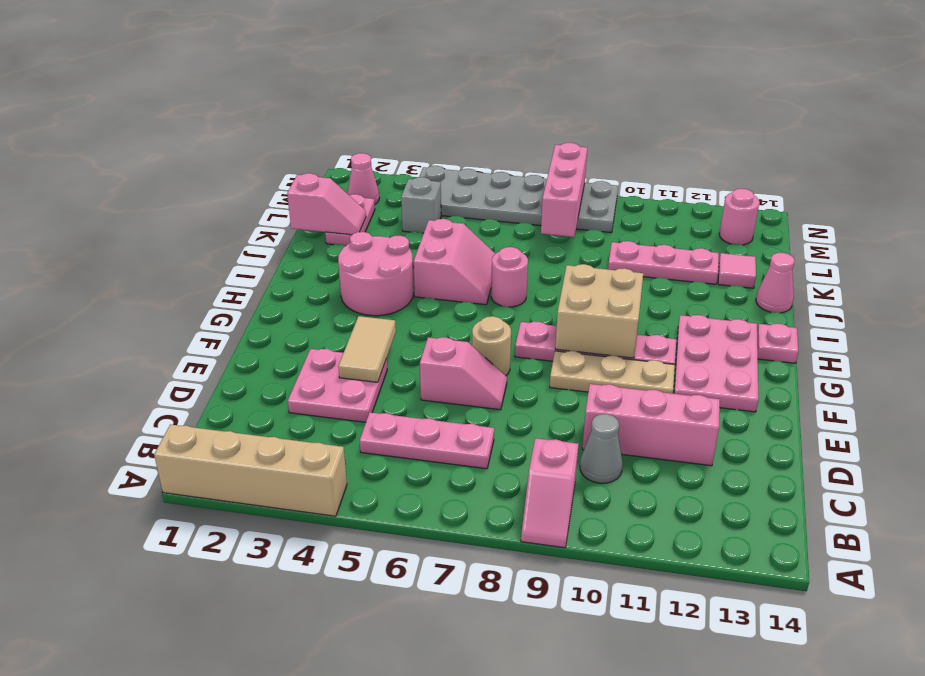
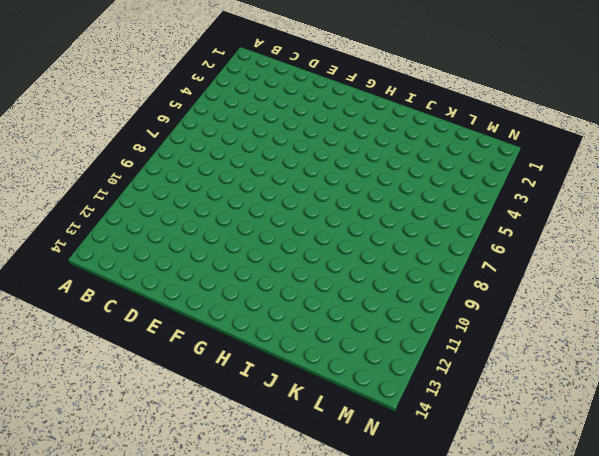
none -> tan brick A1:A4 level 1
none -> pink slope A9:B9 level 1 top B
none -> pink plate C5:C7 level 1

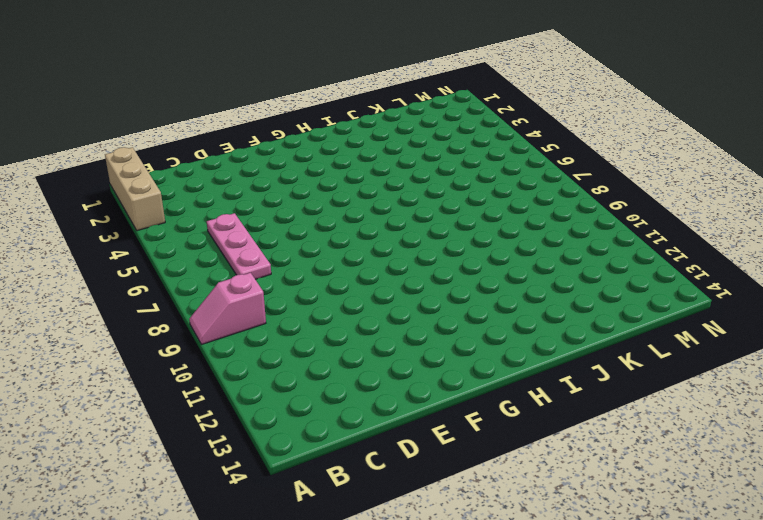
tan brick A1:A3 level 1 -> tan brick A1:A4 level 1
none -> grey cone C10 level 1
none -> pink plate D3:E4 level 1
none -> pink brick D10:D12 level 1

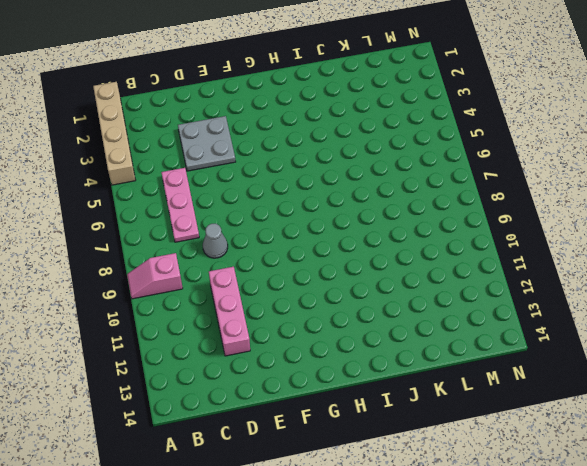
grey plate D3:E4 level 1 -> pink plate D3:E4 level 1
grey cone D8 level 1 -> grey cone C10 level 1
none -> pink slope E6:E7 level 1 top 6
none -> tan round brick F7 level 1
none -> tan plate F9:F11 level 1

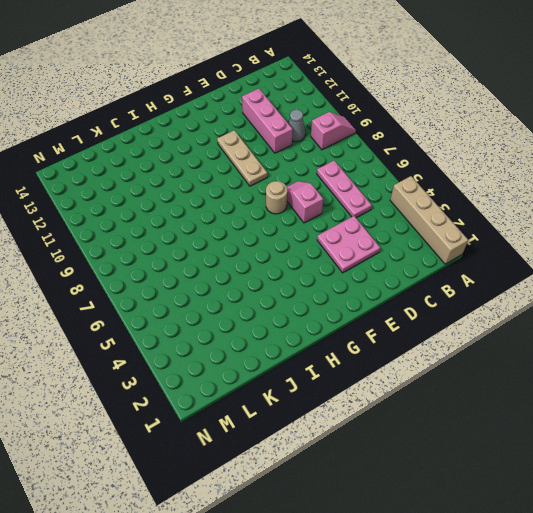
none -> pink plate F12:H13 level 1
none -> pink plate G8:G11 level 1
none -> pink round brick H3:I4 level 1

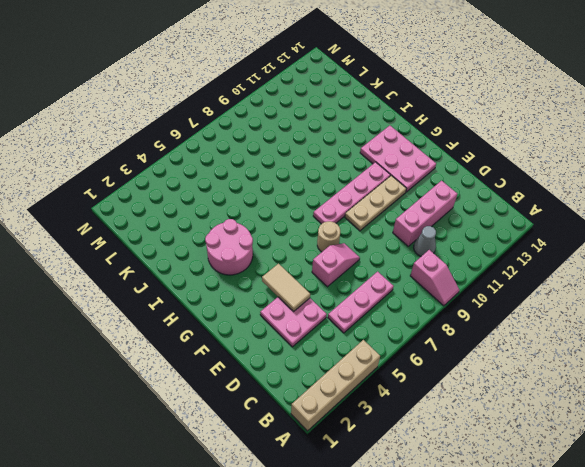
none -> pink plate H14 level 1
none -> pink slope I5:J6 level 1 top 5
none -> pink round brick I7 level 1

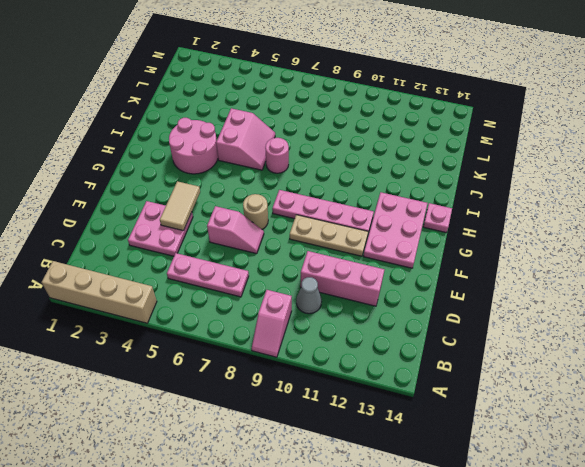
none -> pink cone J14 level 1
none -> pink plate K2:L2 level 1
none -> pink plate K10:K12 level 1

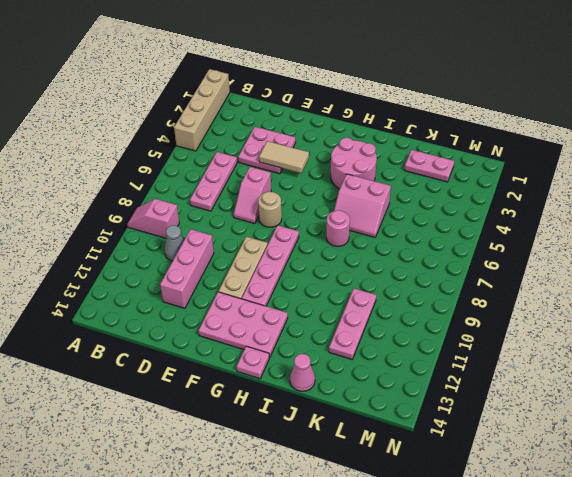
none -> pink tile K13 level 1
none -> grey brick L4 level 1
none -> pink cone M2 level 1

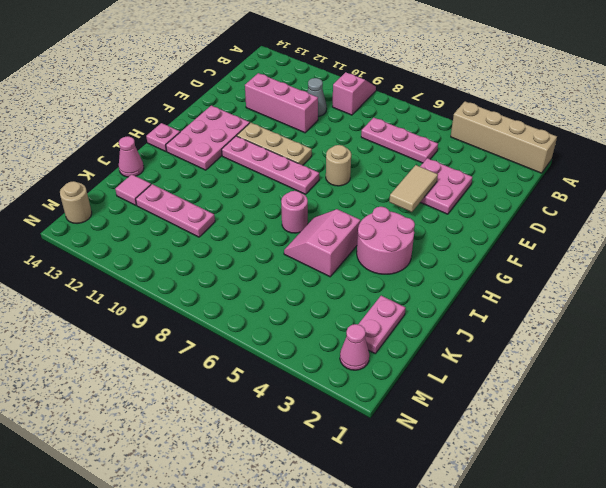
tan round brick M14 level 1 -> none
none -> pink slope E6:E7 level 1 top 6
none -> grey brick L4 level 1
none -> grey plate M4:N9 level 1

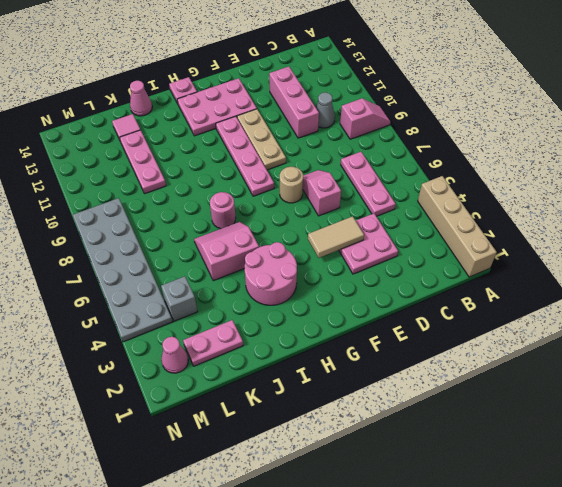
none -> pink round brick M13 level 1
none -> tan brick G9:H10 level 2
none -> pink slope K1:K2 level 2 top 1

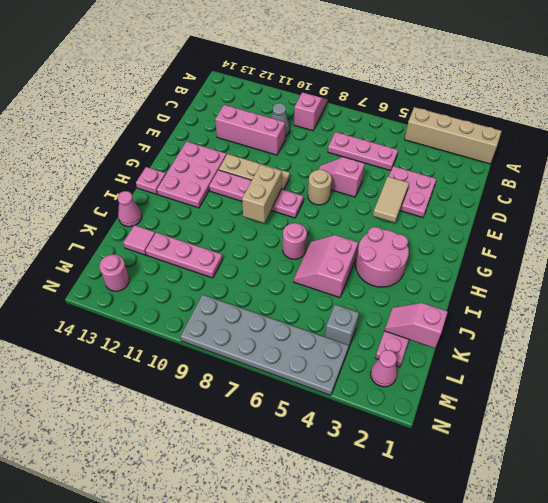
tan brick G9:H9 level 2 -> tan brick G9:H10 level 2
none -> pink brick L8:N8 level 2

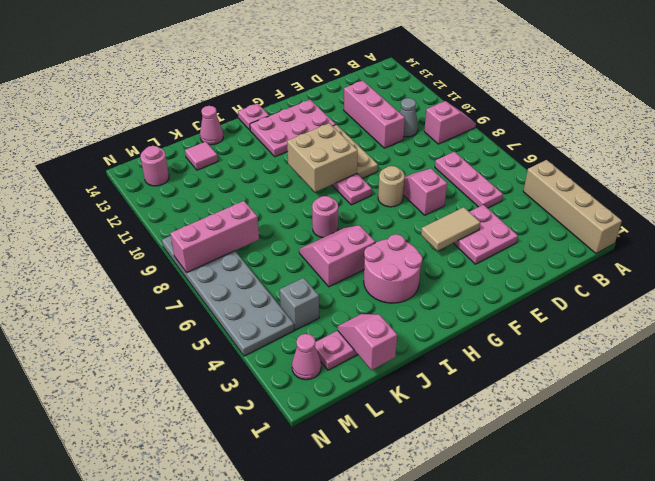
none -> pink plate K10:K12 level 1

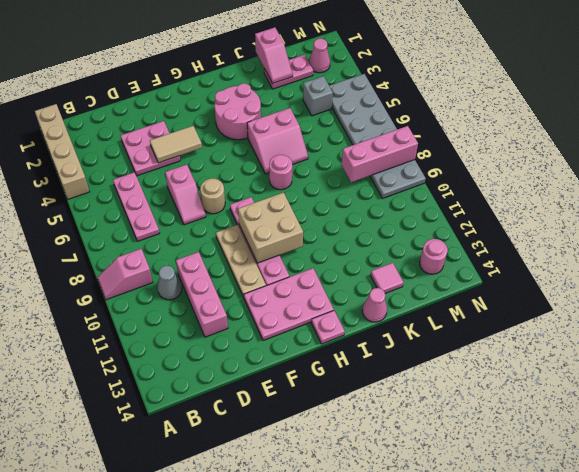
none -> pink plate K10:K12 level 1

